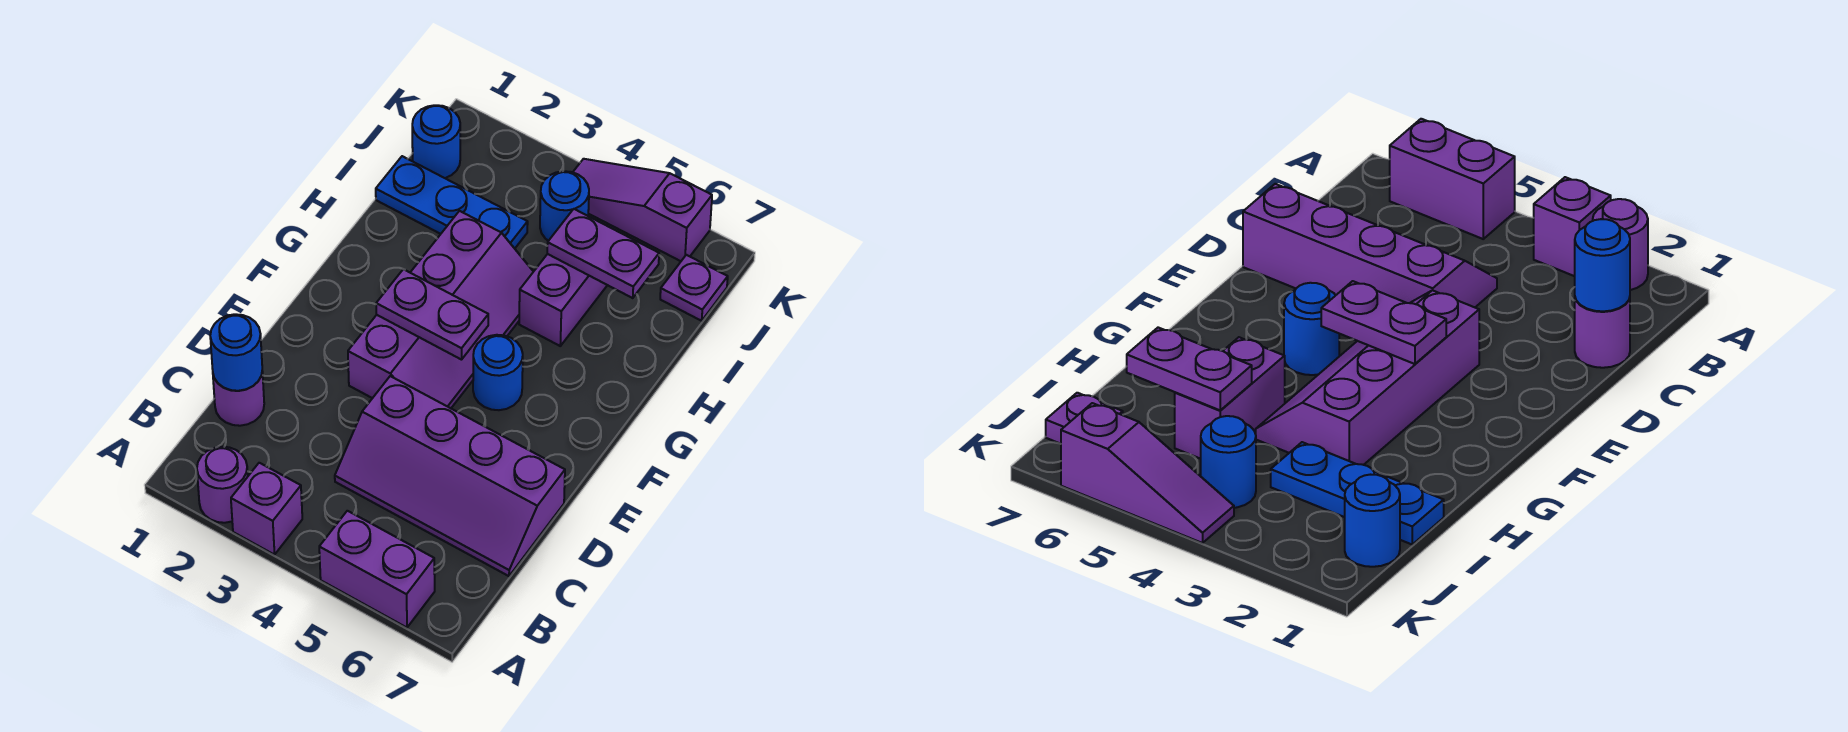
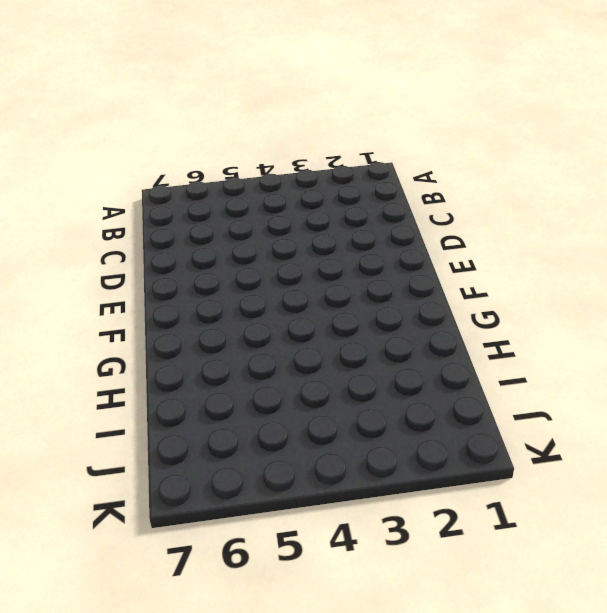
none -> purple round brick A2 level 1
none -> purple brick A3 level 1
none -> purple brick A5:A6 level 1

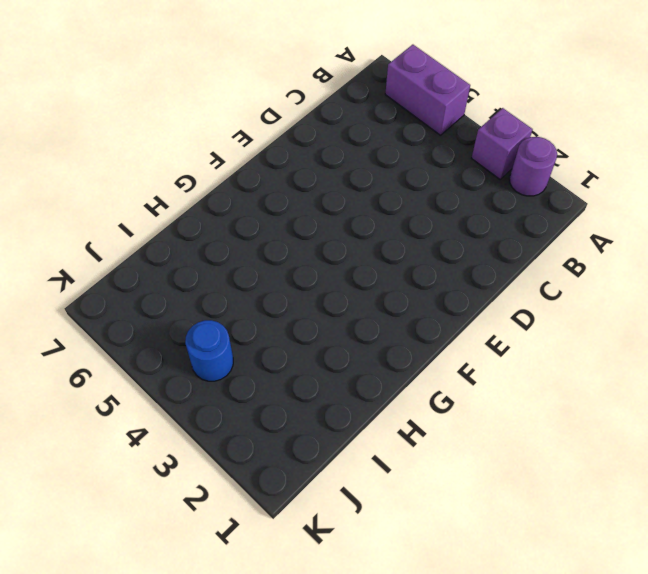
none -> purple round brick C1 level 1
none -> purple slope C4:D7 level 1 top D
none -> purple slope E3:H4 level 1 top 3

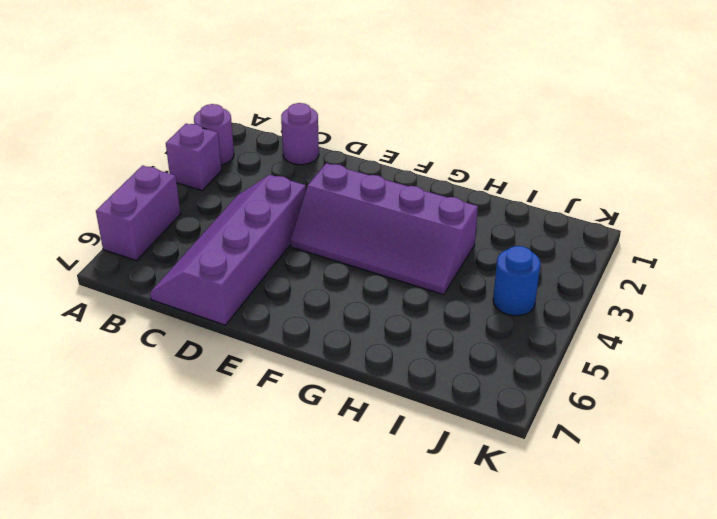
none -> blue round brick F5 level 1
none -> purple brick H5:I5 level 1
none -> blue plate I1:I3 level 1

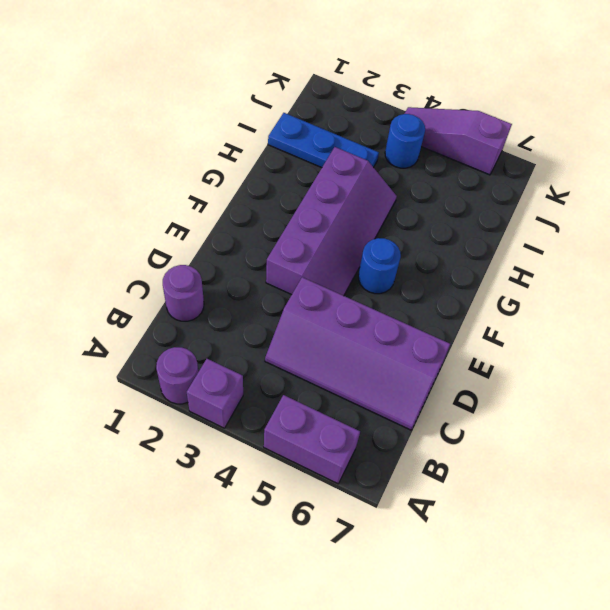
none -> purple brick H5:I5 level 1
none -> blue round brick J1 level 1
none -> purple plate J7 level 1

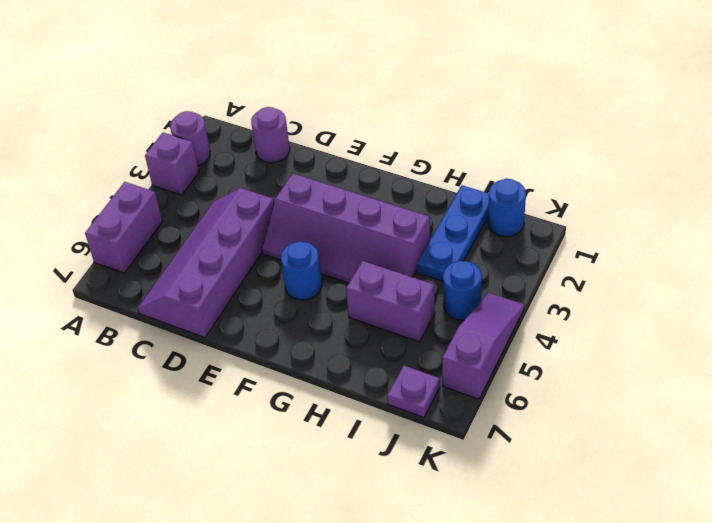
none -> blue round brick C1 level 2
none -> purple plate F3:F4 level 2
none -> purple plate I5:I6 level 2

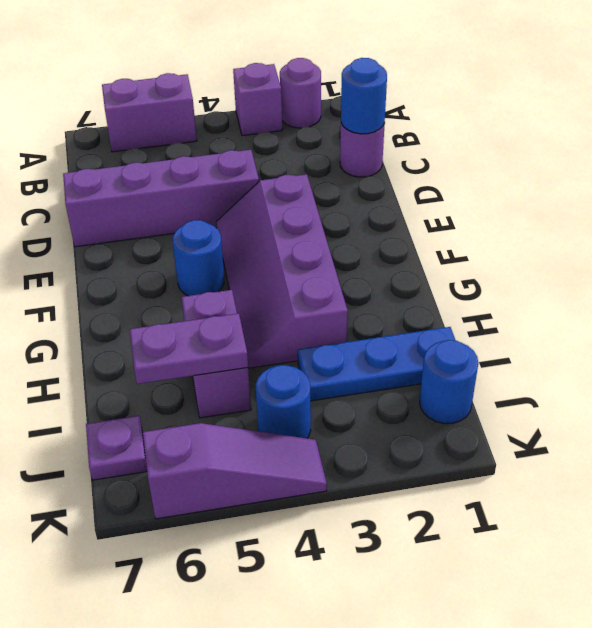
none -> purple plate F3:F4 level 2

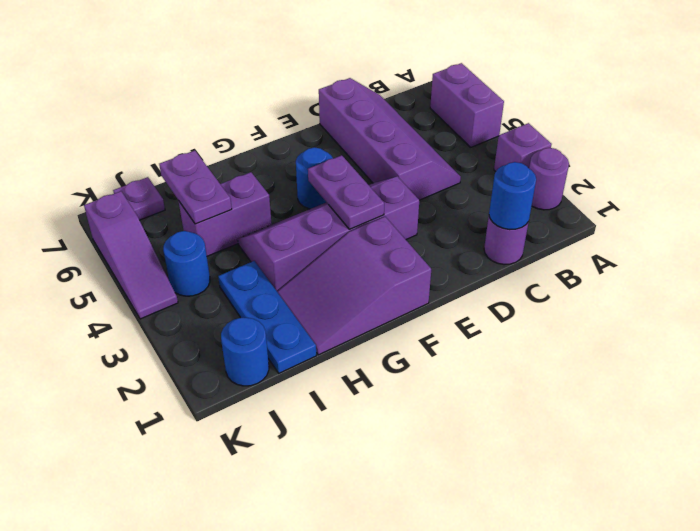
purple slope F1:H2 level 1 top F -> none

